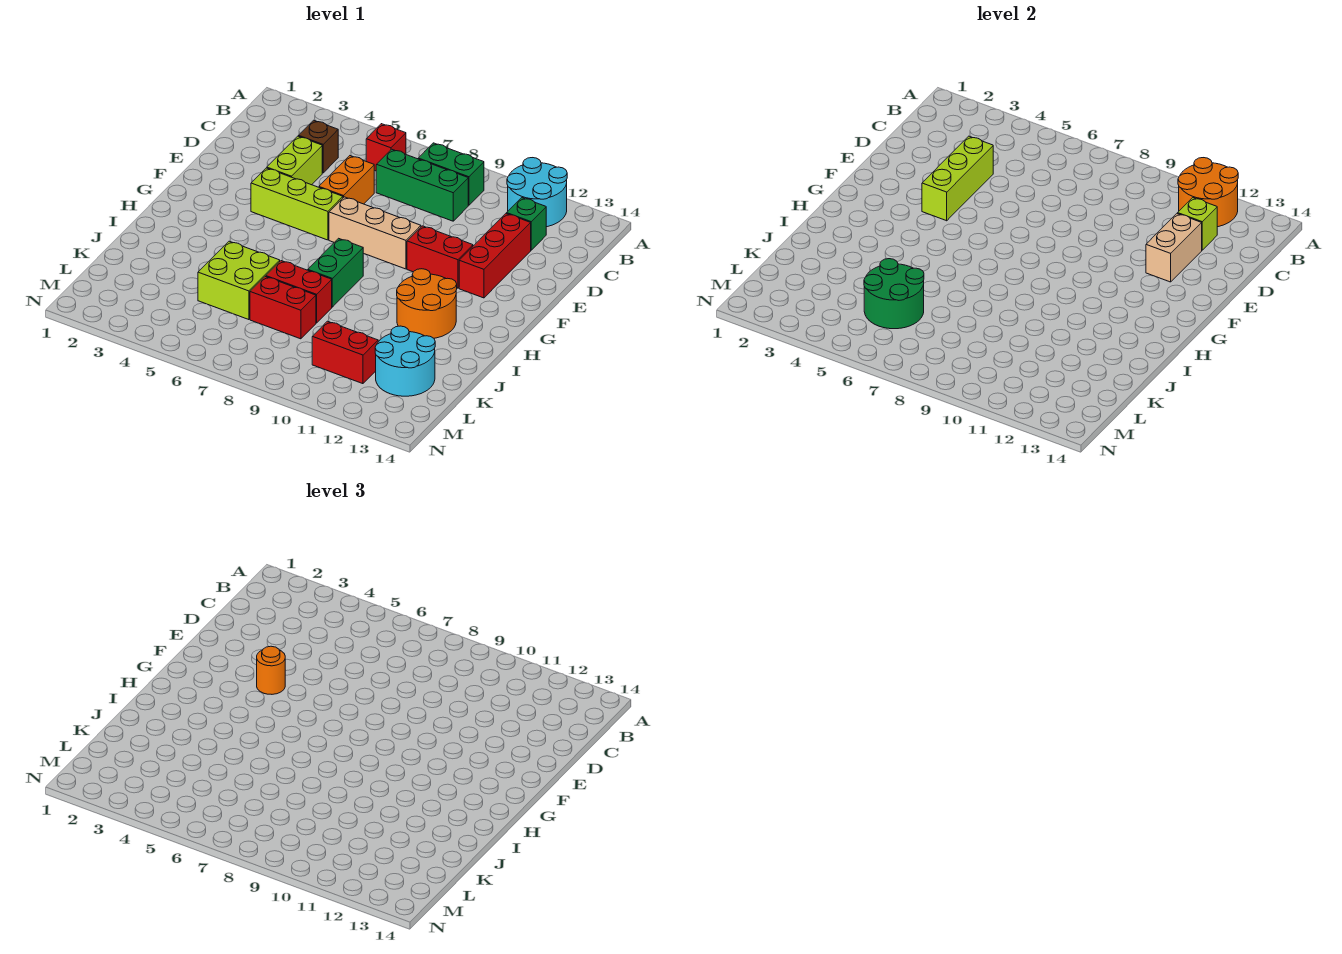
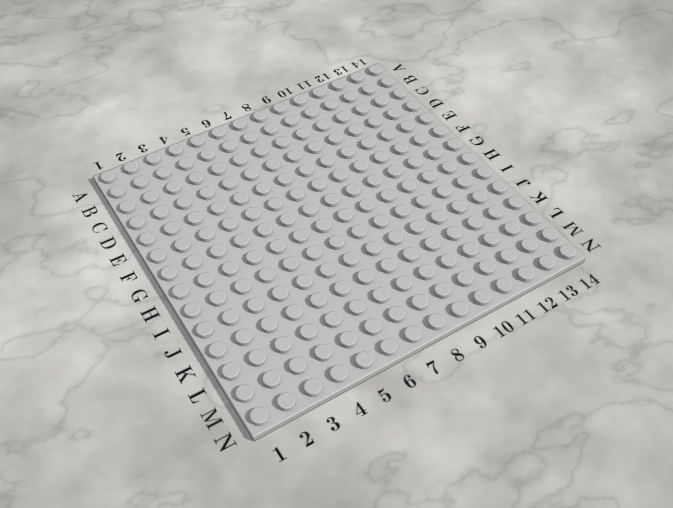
none -> cyan round brick A11:B12 level 1
none -> red brick B6 level 1
none -> green brick B8:B9 level 1

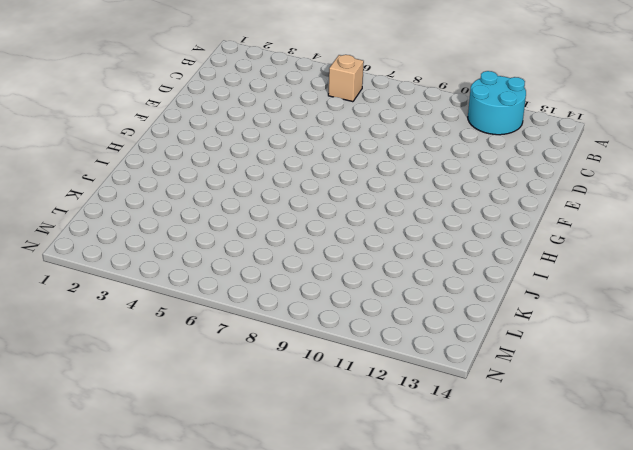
tan brick B6 level 1 -> red brick B6 level 1
none -> green brick B8:B9 level 1
none -> brown brick C4 level 1
none -> green brick C7:C9 level 1

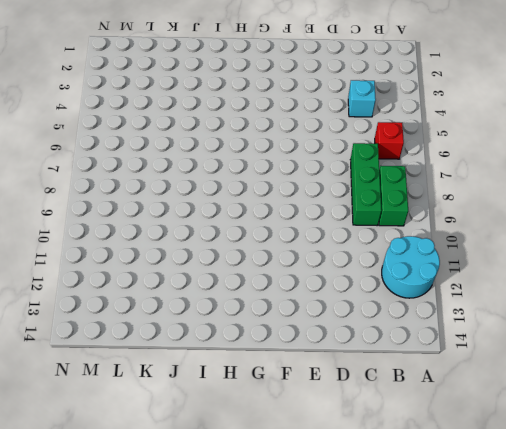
cyan brick C4 level 1 -> brown brick C4 level 1
none -> green brick C12 level 1
none -> lime brick D4:E4 level 1
none -> orange brick D6:E6 level 1

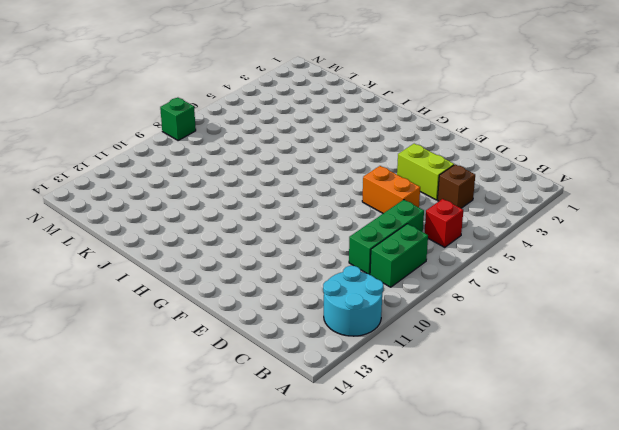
green brick N8 level 1 -> green brick C12 level 1
none -> red brick D12:F12 level 1
none -> lime brick F4:F6 level 1
none -> tan brick F7:F9 level 1

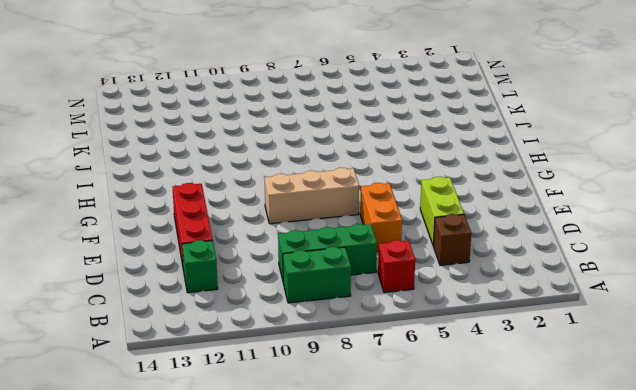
none -> cyan round brick A11:B12 level 1
none -> lime brick F4:F6 level 1
none -> red brick F10:F11 level 1

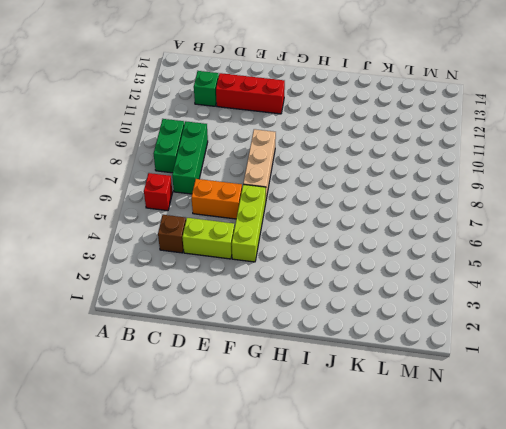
none -> cyan round brick A11:B12 level 1
none -> red brick F10:F11 level 1
none -> green brick H8:I8 level 1

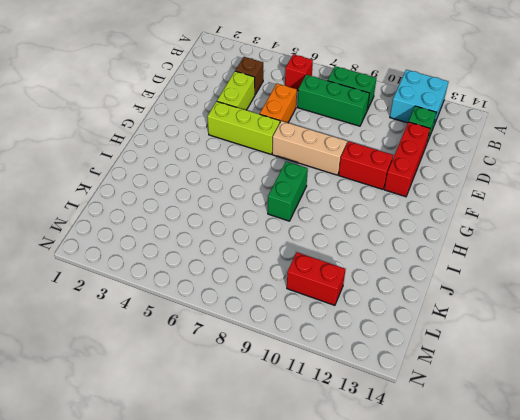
cyan brick A11:B12 level 1 -> cyan round brick A11:B12 level 1
none -> orange round brick H11:I12 level 1
none -> lime brick J5:K6 level 1
none -> red brick J7:J8 level 1

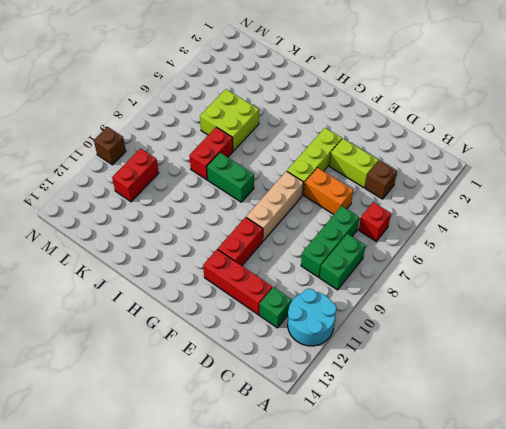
brown brick N10 level 1 -> none
none -> orange round brick H11:I12 level 1
none -> red brick K7:K8 level 1
none -> cyan round brick K12:L13 level 1

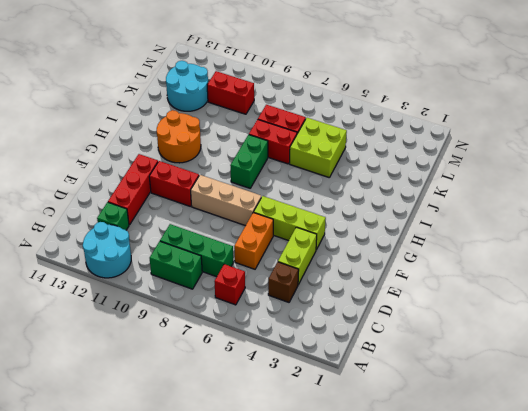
none -> orange round brick A11:B12 level 2
none -> lime brick C12 level 2
none -> lime brick D4:F4 level 2

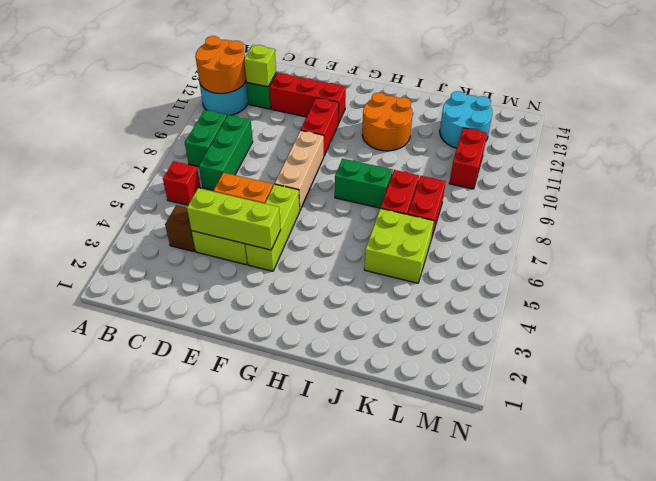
none -> tan brick D12:E12 level 2
none -> green round brick K5:L6 level 2
none -> orange round brick F4 level 3

